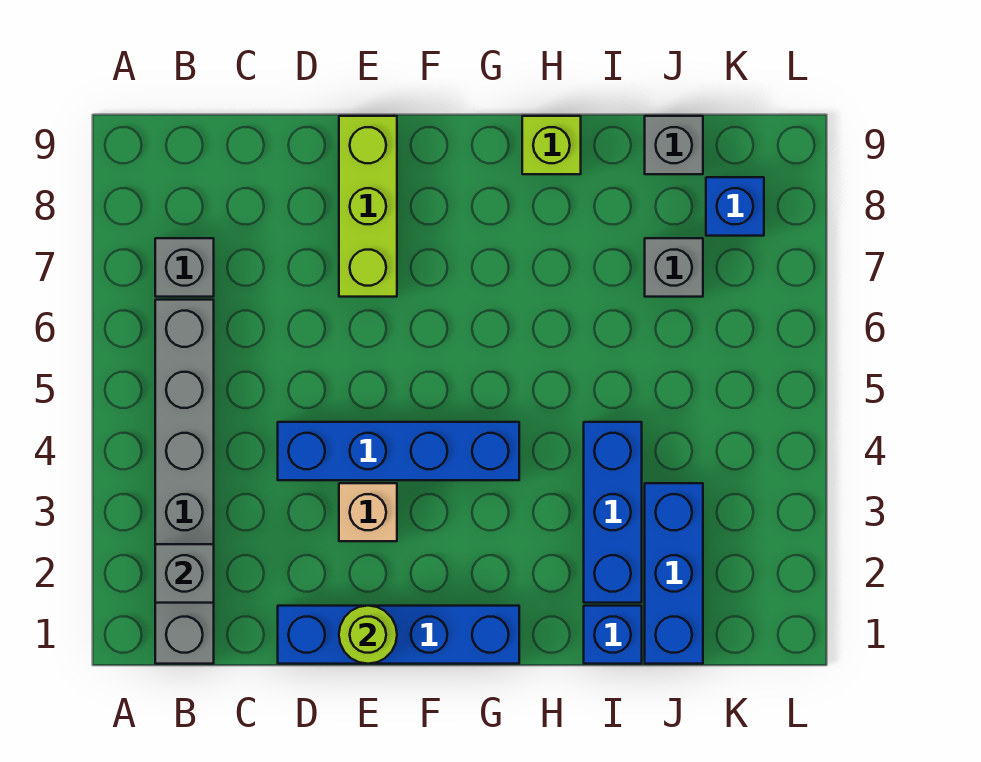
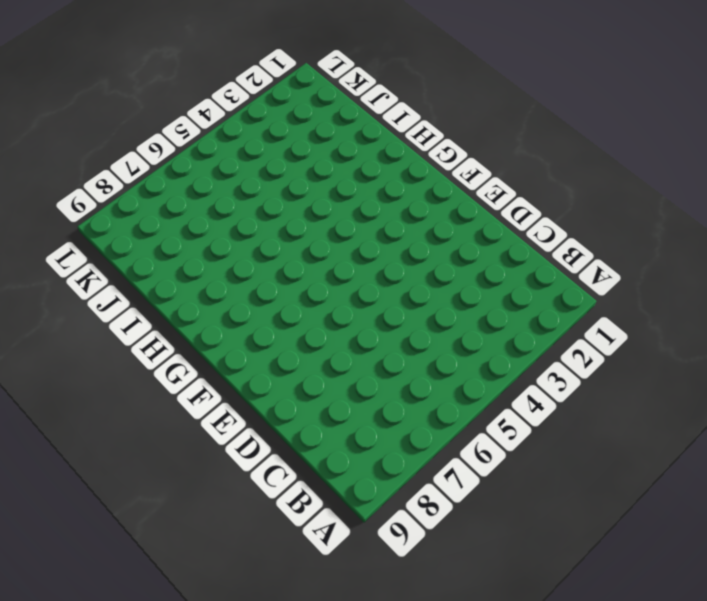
none -> grey brick B1:B6 level 1
none -> grey brick B7 level 1
none -> blue brick D1:G1 level 1

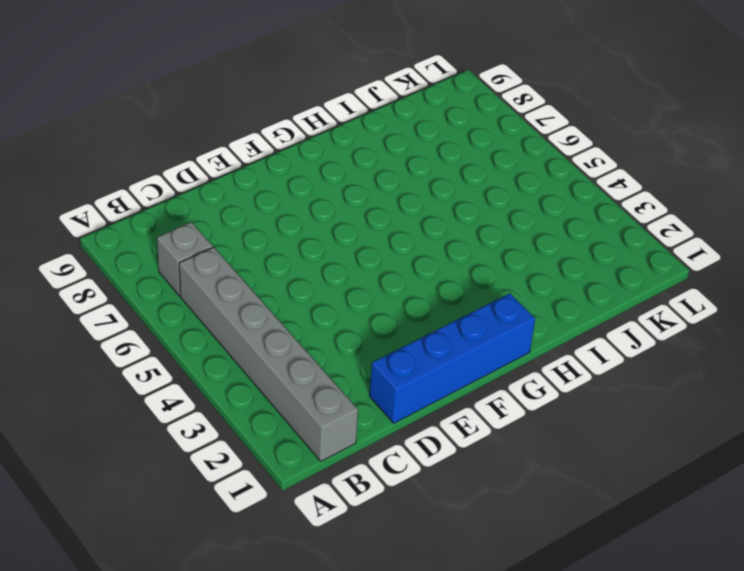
none -> blue brick D4:G4 level 1
none -> tan brick E3 level 1
none -> lime brick E7:E9 level 1

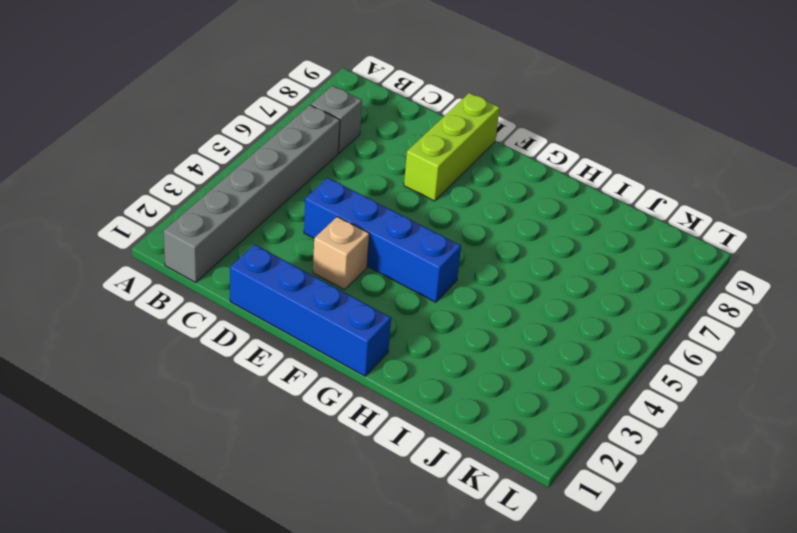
none -> lime brick H9 level 1
none -> blue brick I1 level 1
none -> blue brick I2:I4 level 1

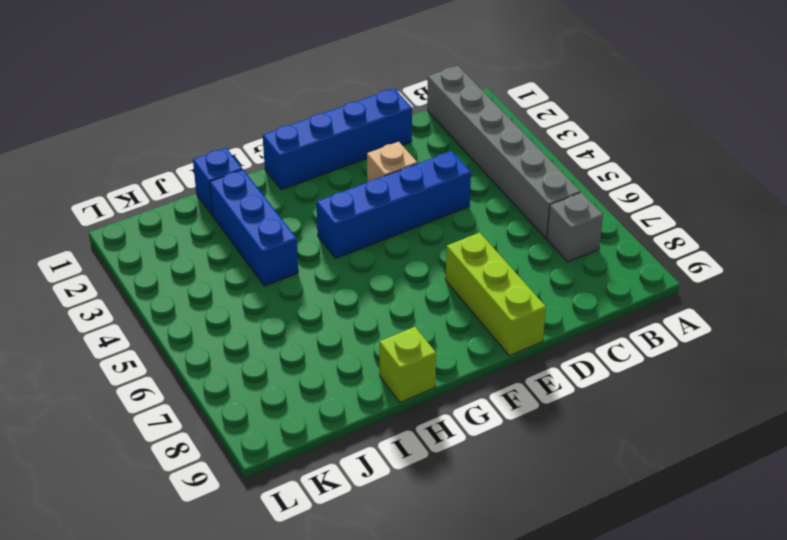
none -> blue brick J1:J3 level 1
none -> grey brick J7 level 1
none -> grey brick J9 level 1

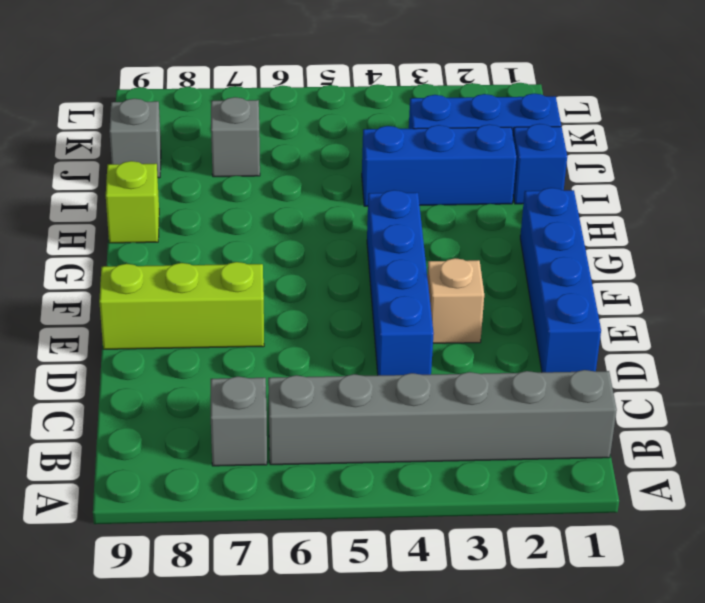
none -> blue brick K8 level 1
none -> grey brick B2 level 2
none -> lime round brick E1 level 2

